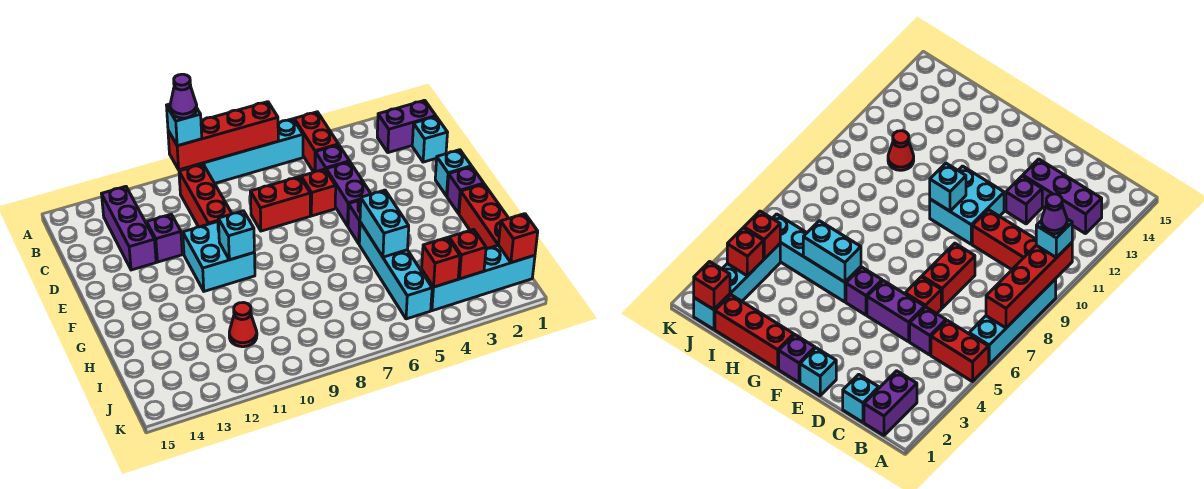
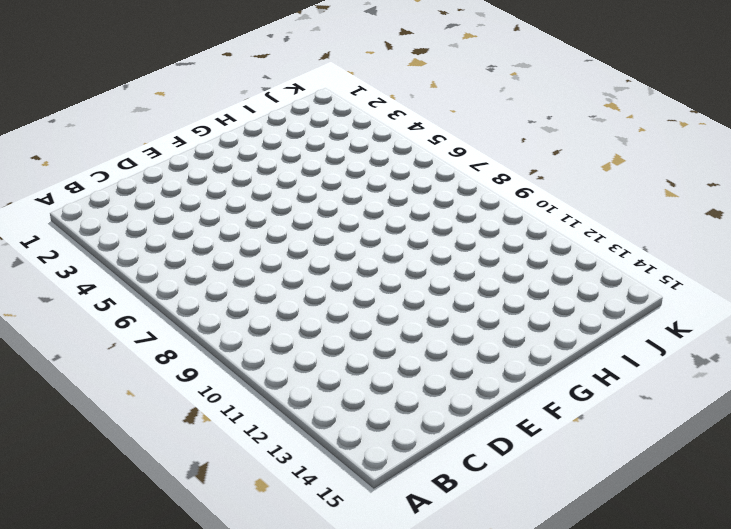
none -> red brick A5:B5 level 1
none -> cyan brick A6:A9 level 1
none -> purple brick B1:B2 level 1

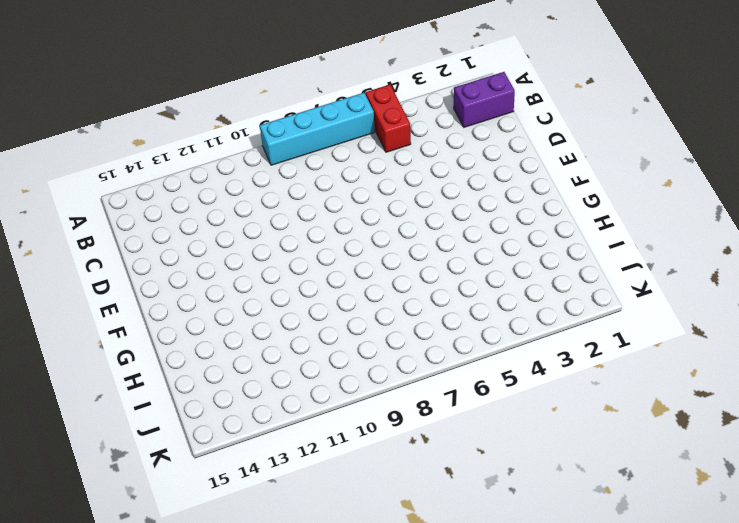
none -> red brick B10:D10 level 1
none -> purple brick B13:D13 level 1
none -> cyan brick C1 level 1

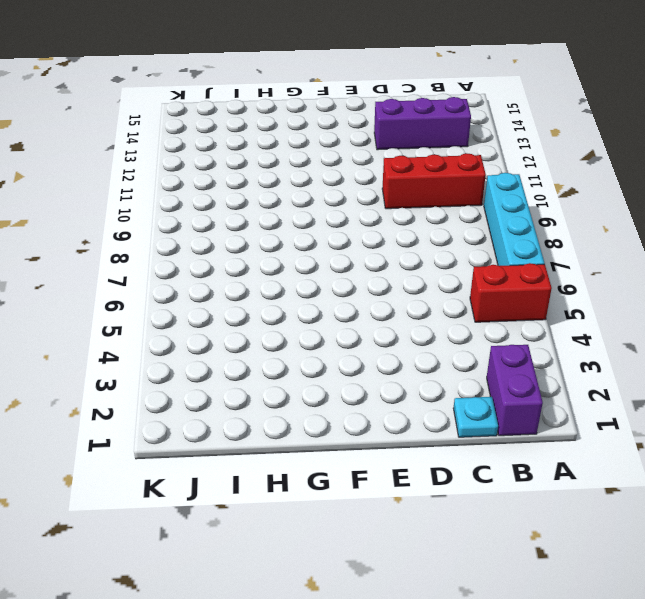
cyan plate C1 level 1 -> cyan brick C1 level 1
none -> purple brick C5 level 1
none -> purple brick D5:E5 level 1
none -> red brick D6 level 1

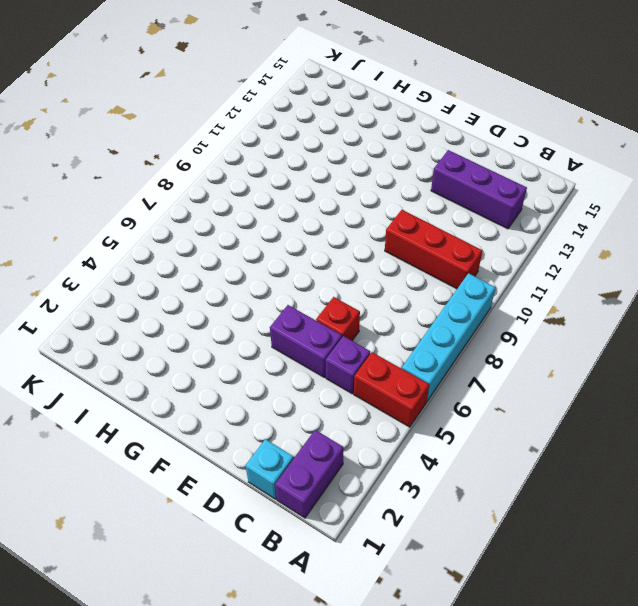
none -> red brick D7:D8 level 1
none -> purple brick D12 level 1
none -> cyan brick E1 level 1

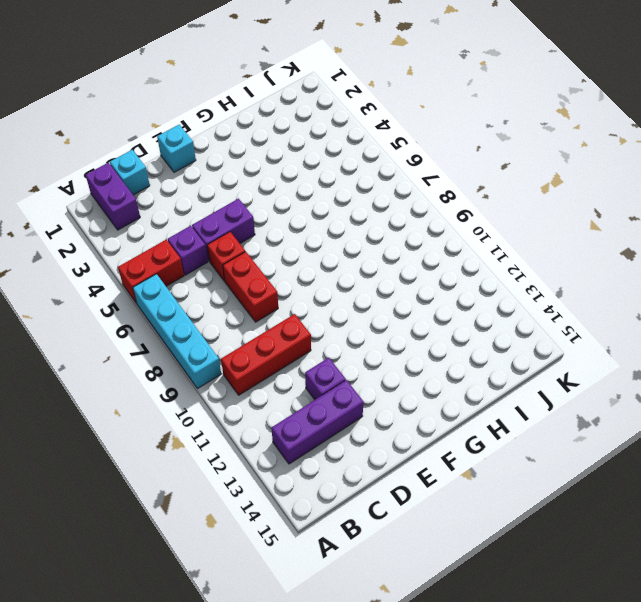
none -> cyan brick E10:F11 level 1
none -> purple brick F1 level 1
none -> purple brick F5 level 1

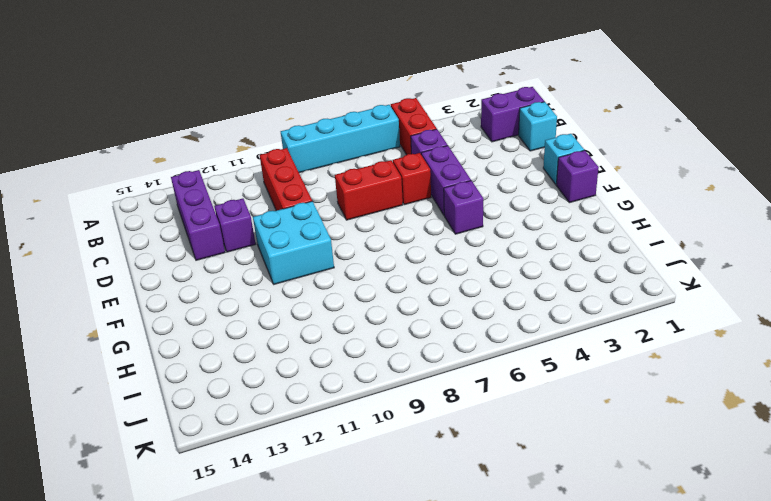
none -> red brick G1:I1 level 1
none -> cyan brick G5:J5 level 1
none -> red cone I11 level 1

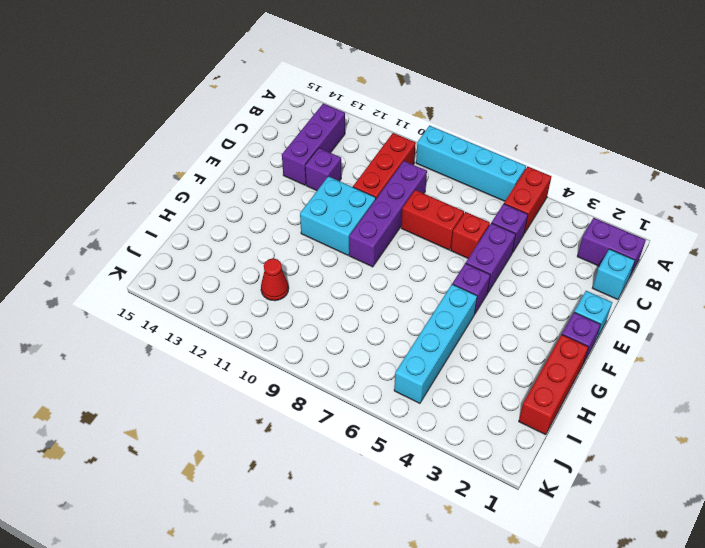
purple brick C9:F9 level 1 -> none
none -> cyan brick J1:J4 level 1
none -> red brick A7:A10 level 2
none -> cyan brick F10 level 2

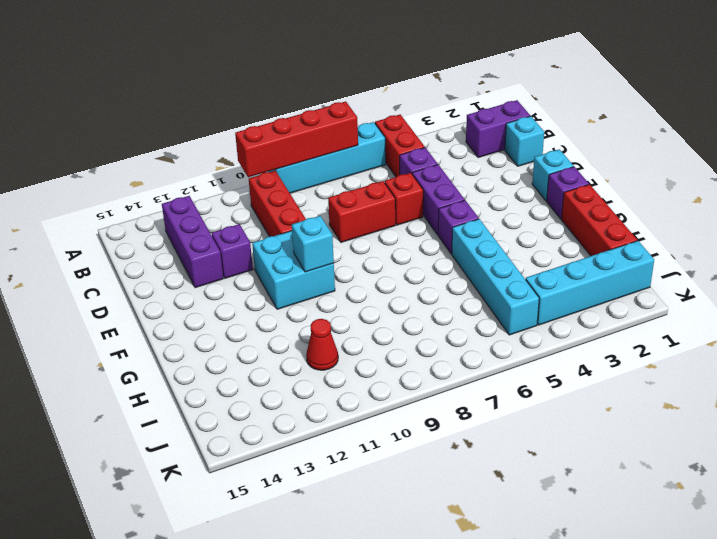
none -> cyan brick G5:H5 level 2
none -> red brick J1 level 2
none -> red brick J3 level 2

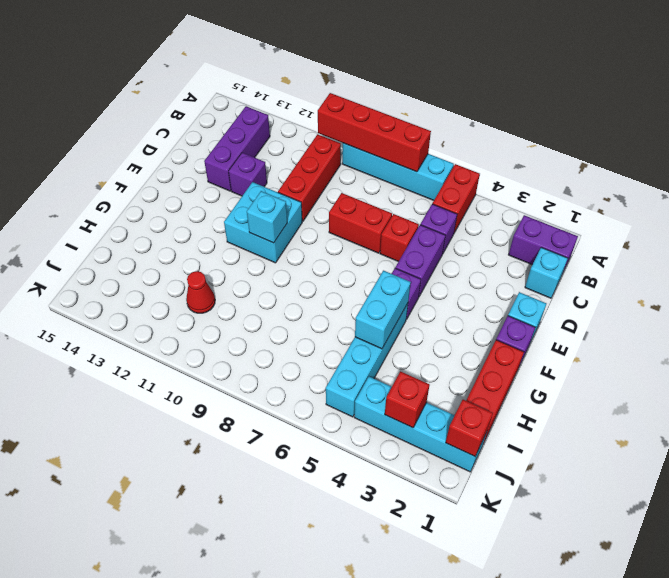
none -> red brick J4 level 2
none -> cyan brick A10 level 3
none -> purple cone A10 level 4

